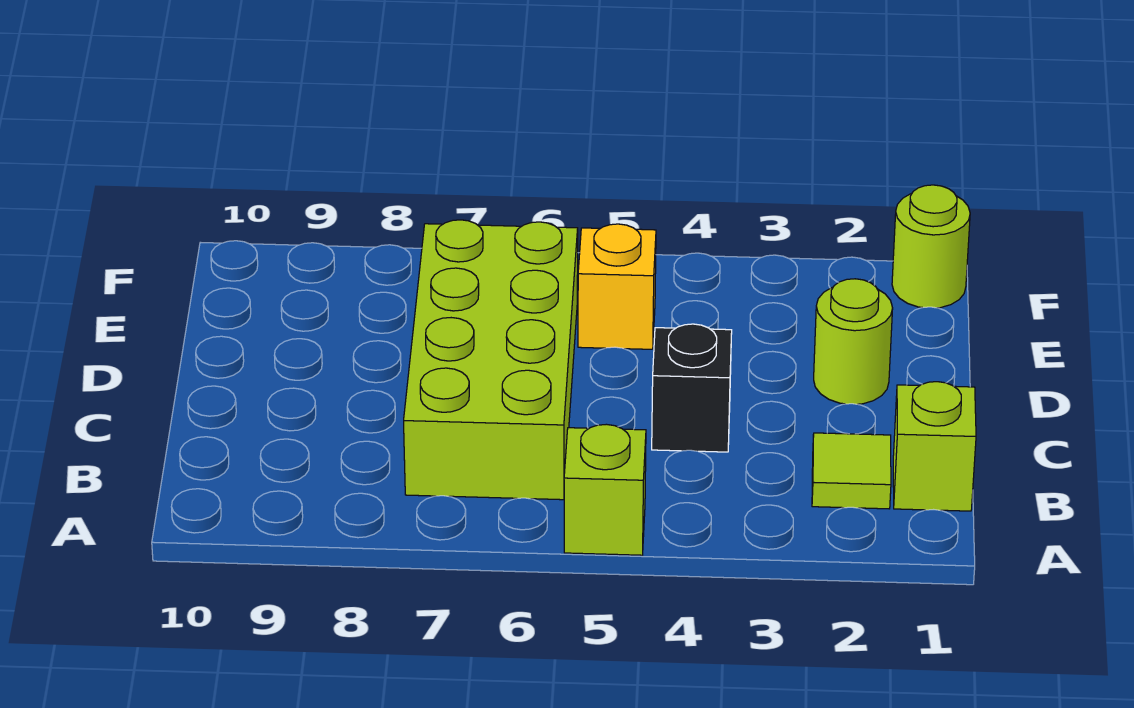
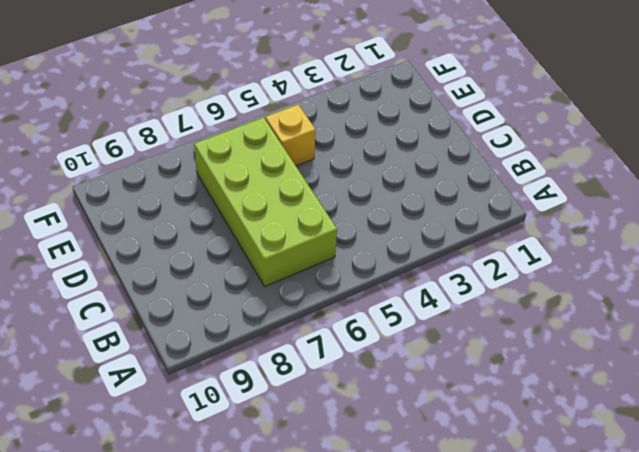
none -> lime brick A5 level 1
none -> lime brick B1 level 1

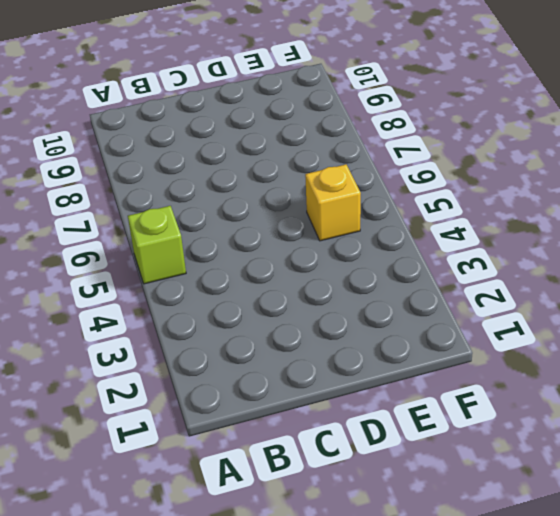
none -> lime brick B1 level 1
none -> lime tile B2 level 1

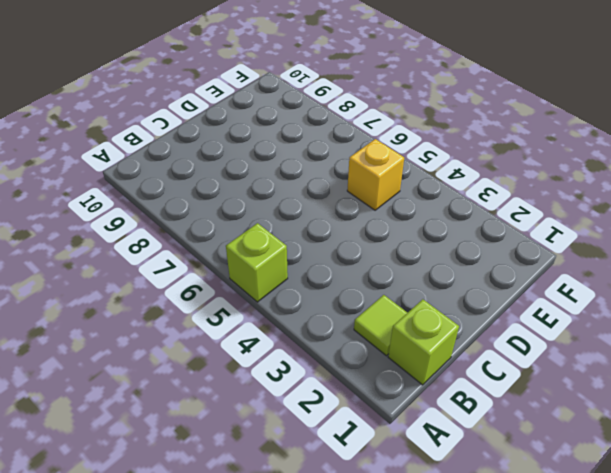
none -> lime brick B6:E7 level 1
none -> black brick C4 level 1

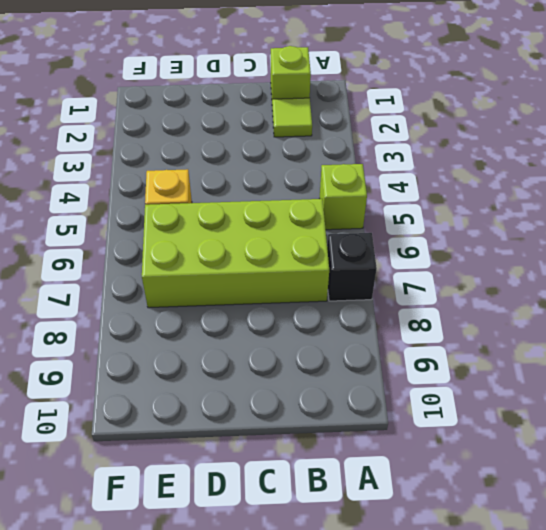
black brick A7 level 1 -> black brick C4 level 1
none -> lime round brick D2 level 1
none -> lime round brick F1 level 1

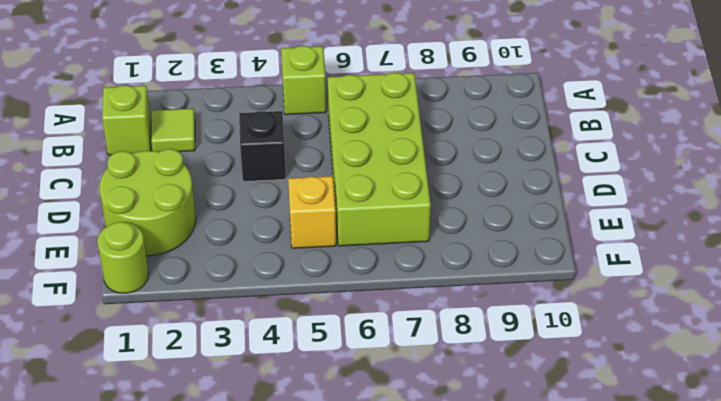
lime round brick D1:E2 level 1 -> lime round brick D2 level 1

